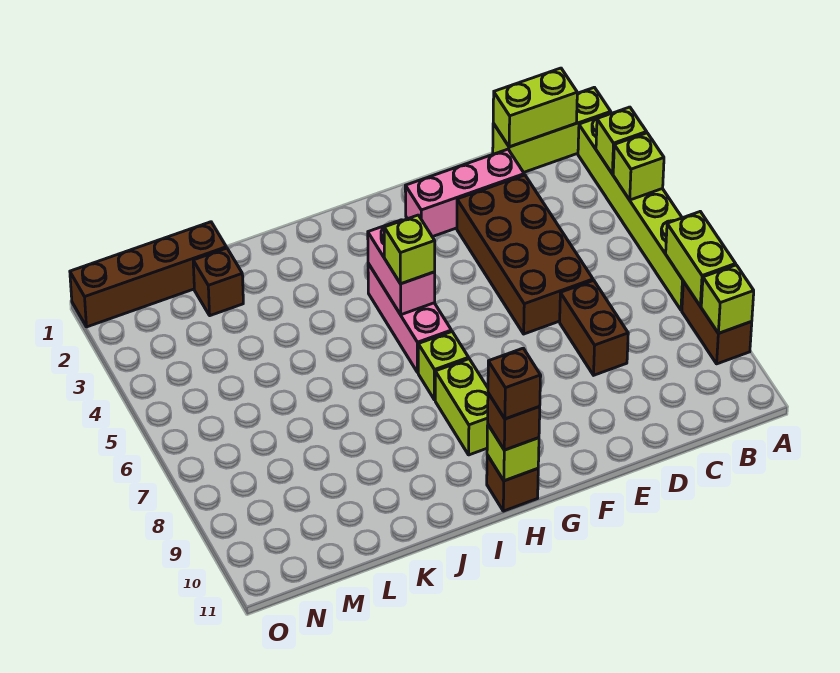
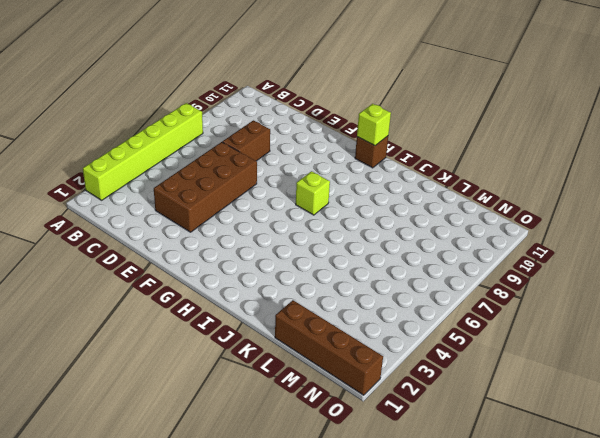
none -> lime brick A1:C1 level 1
none -> brown brick A8:A9 level 1
none -> pink brick D2:F2 level 1

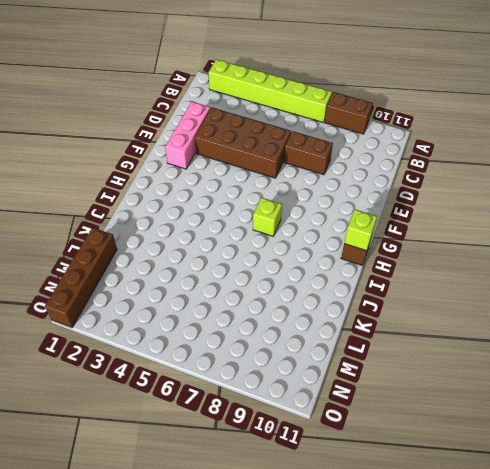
none -> lime brick A1:C1 level 1
none -> pink brick H4:H6 level 1
none -> lime brick H8:H9 level 1

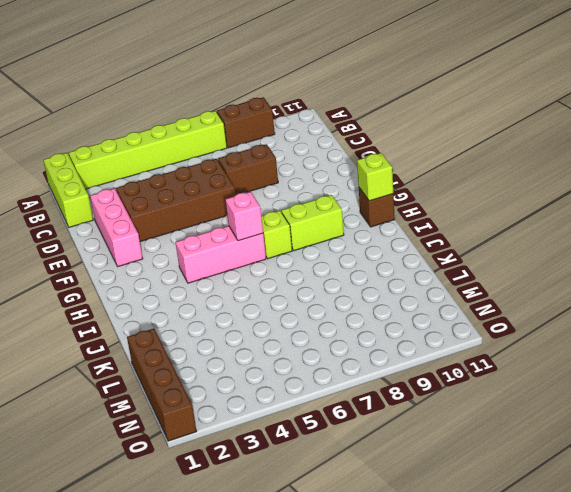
pink brick H6 level 2 -> none
none -> brown brick L2 level 1
none -> lime brick A3 level 2
none -> lime brick A4 level 2

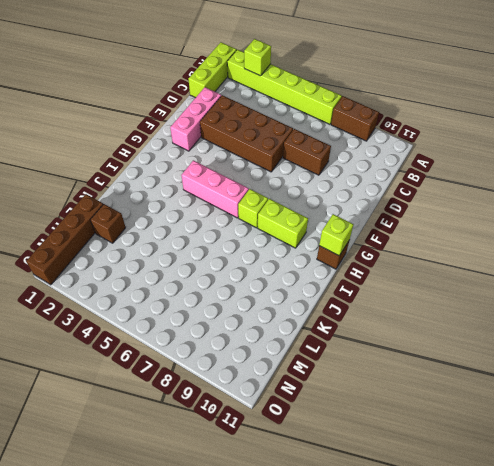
none -> lime brick A4 level 2
none -> lime brick A7:A8 level 2
none -> lime brick A9 level 2

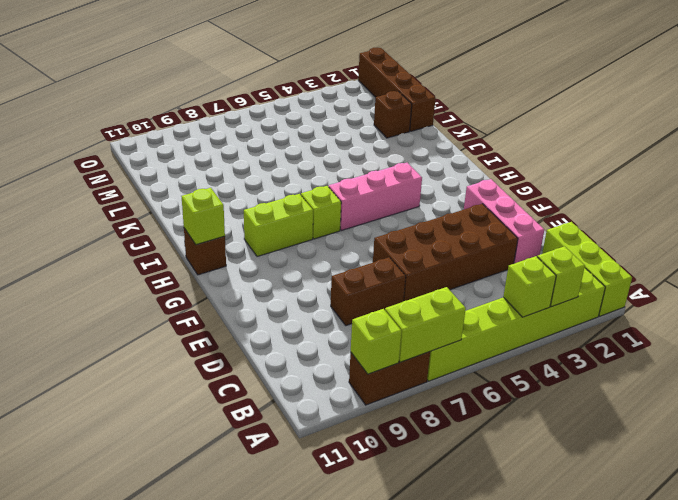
none -> lime brick B1:C1 level 2
none -> pink brick H4:H5 level 2
none -> lime brick H5 level 3

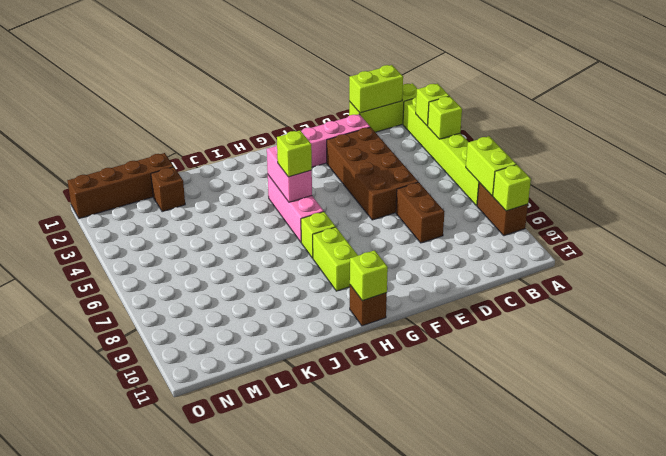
none -> brown brick H11 level 3
none -> brown brick H11 level 4

